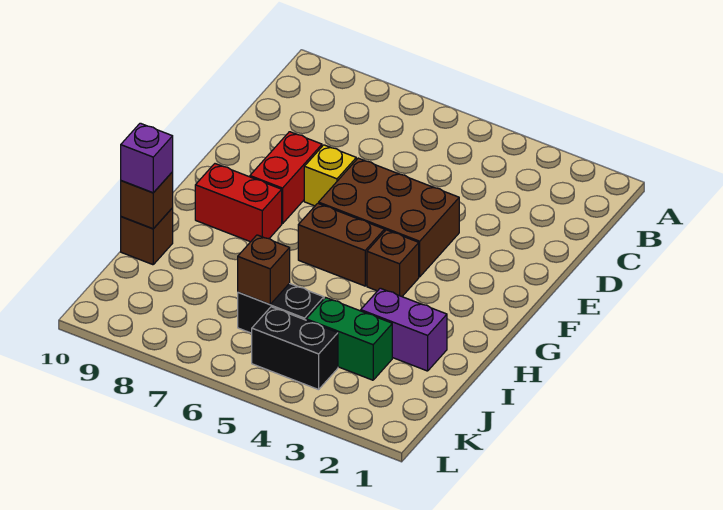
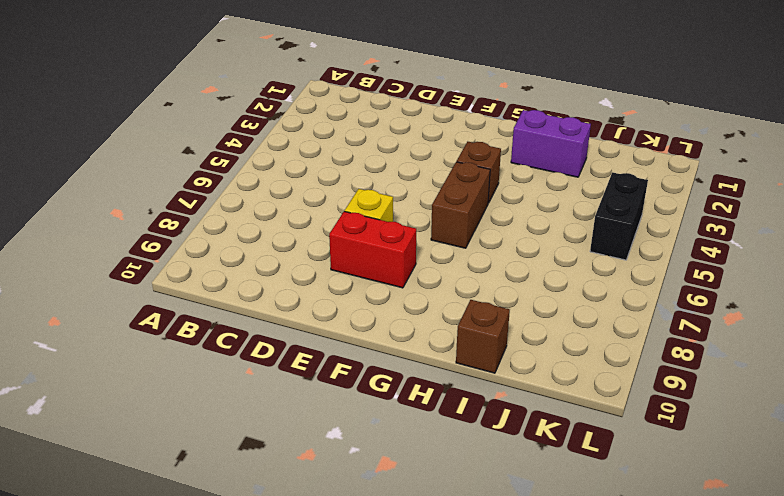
purple brick H2:I2 level 1 -> purple brick I2:I3 level 1
none -> brown brick E4:F6 level 1
none -> red brick G8:G9 level 1
none -> green brick J3:J4 level 1

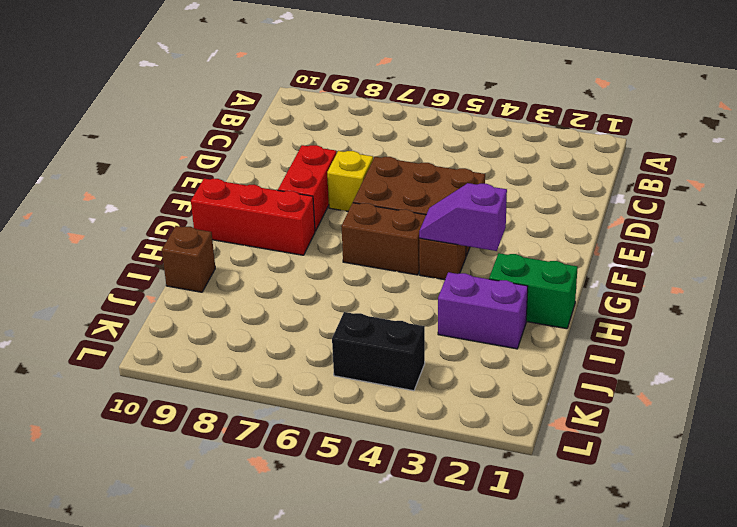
purple slope G3:G4 level 2 top 3 -> none
red brick G8:G10 level 1 -> red brick G8:G9 level 1
green brick H1:H2 level 1 -> green brick J3:J4 level 1
none -> black brick J5:J6 level 1
none -> brown brick I10 level 2
none -> brown brick J6 level 2

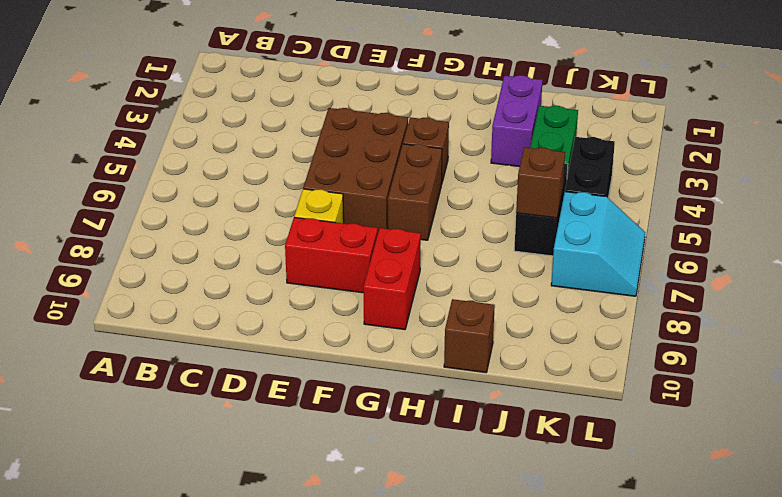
cyan slope K6:L7 level 1 top K -> none
none -> brown brick I10 level 2
none -> purple brick I10 level 3

